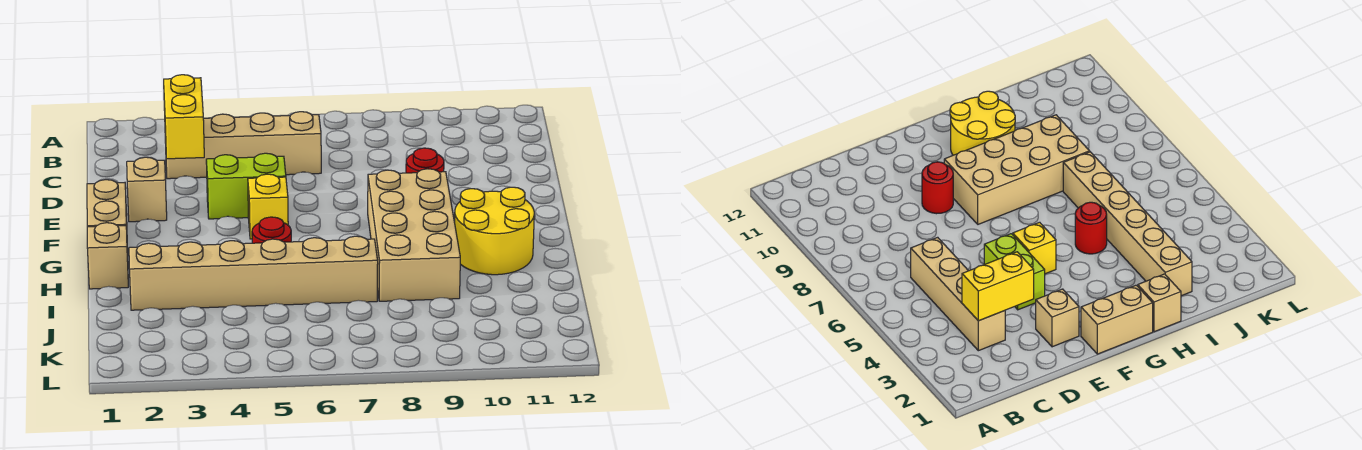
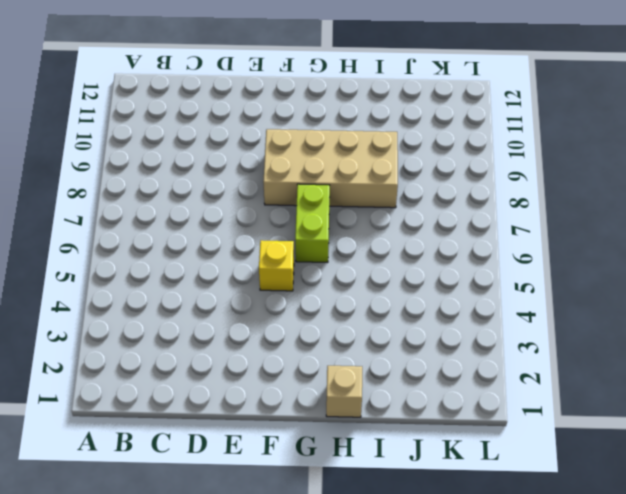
lime brick G6:G7 level 1 -> lime brick E4:E5 level 1
none -> tan brick C3:C6 level 1
none -> tan brick E2 level 1
none -> red round brick E9 level 1

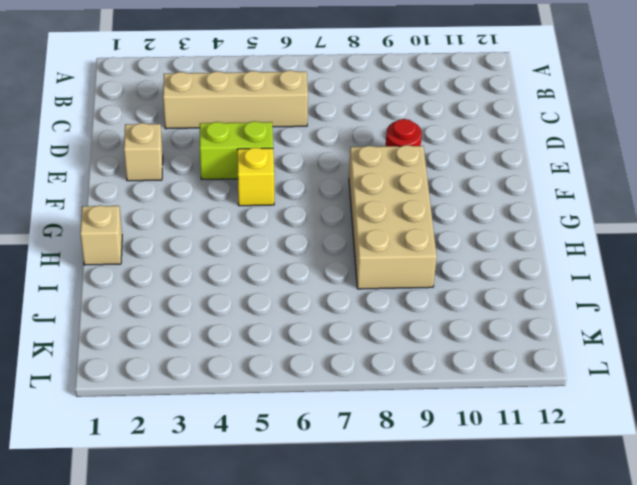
none -> tan brick F1:G1 level 1
none -> yellow round brick G10:H11 level 1
none -> red round brick H5 level 1

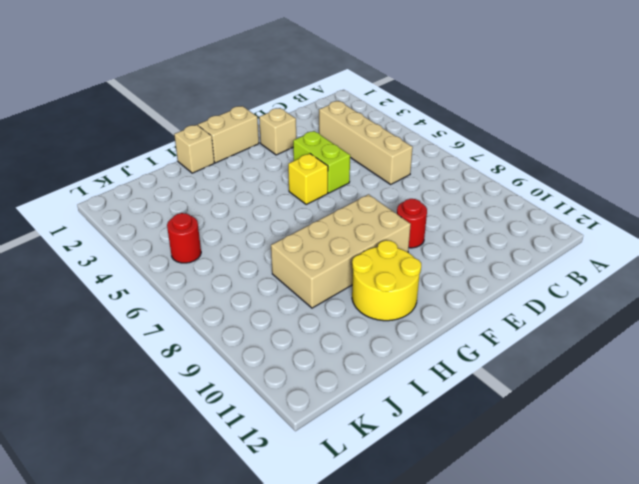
red round brick K5 level 1 -> red round brick H5 level 1
none -> tan brick I2:I7 level 1
none -> yellow brick C3:D3 level 2

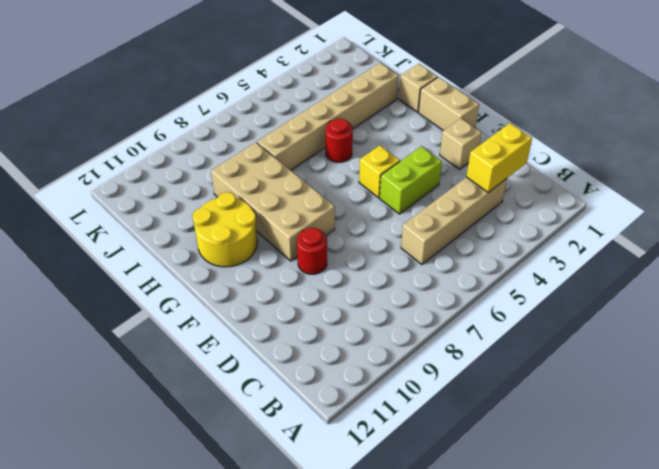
yellow brick C2:C3 level 2 -> yellow brick C3:D3 level 2

